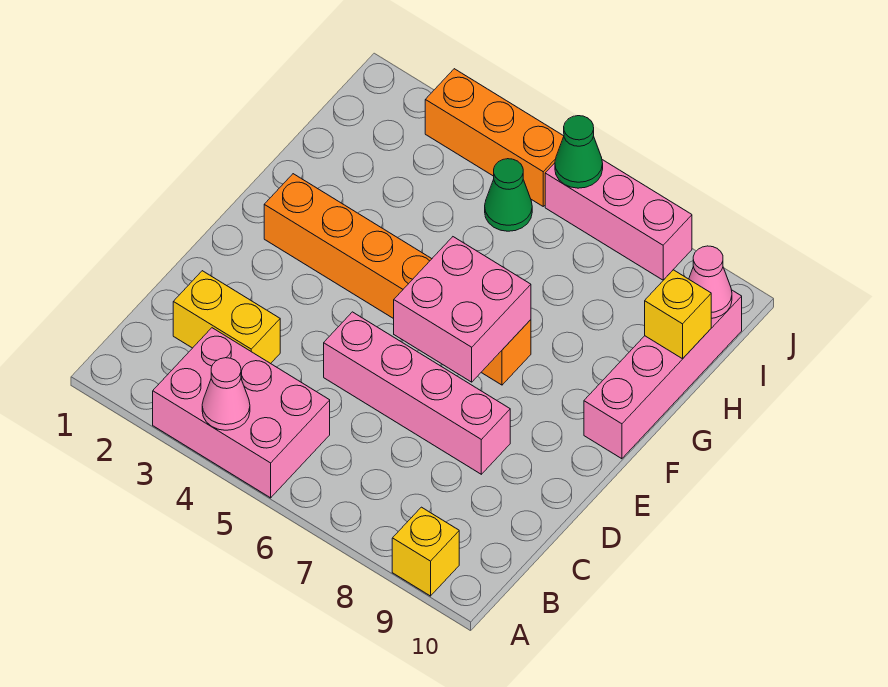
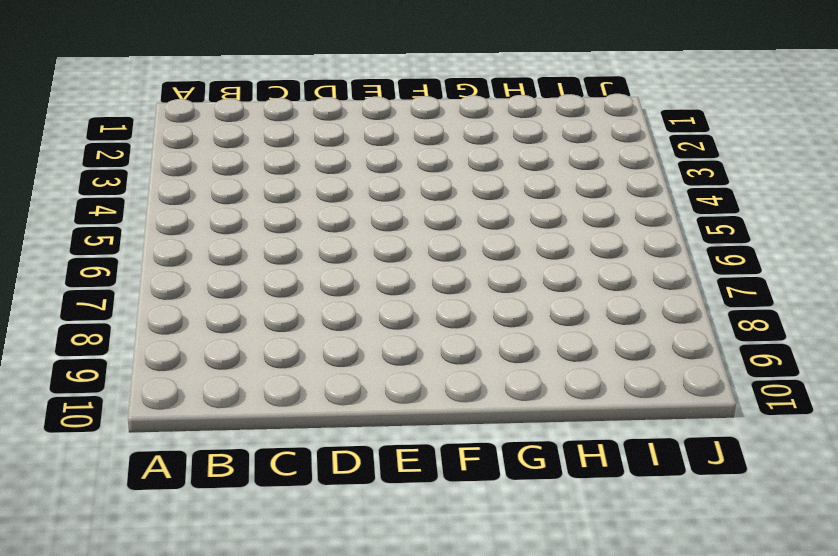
none -> pink brick A3:B5 level 1
none -> yellow brick A9 level 1
none -> yellow brick C2:C3 level 1

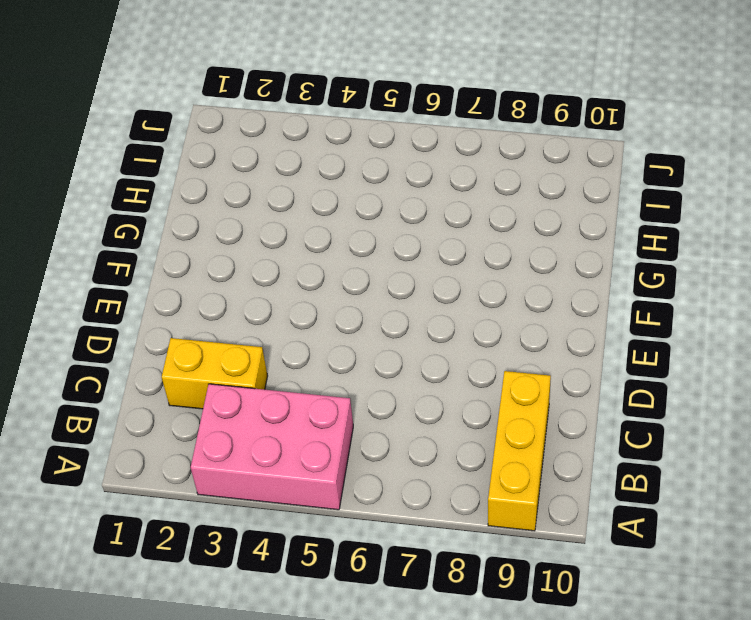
yellow brick A9:C9 level 1 -> yellow brick A9 level 1
none -> pink brick D5:D8 level 1
none -> orange brick F2:F7 level 1
none -> pink brick F10:I10 level 1

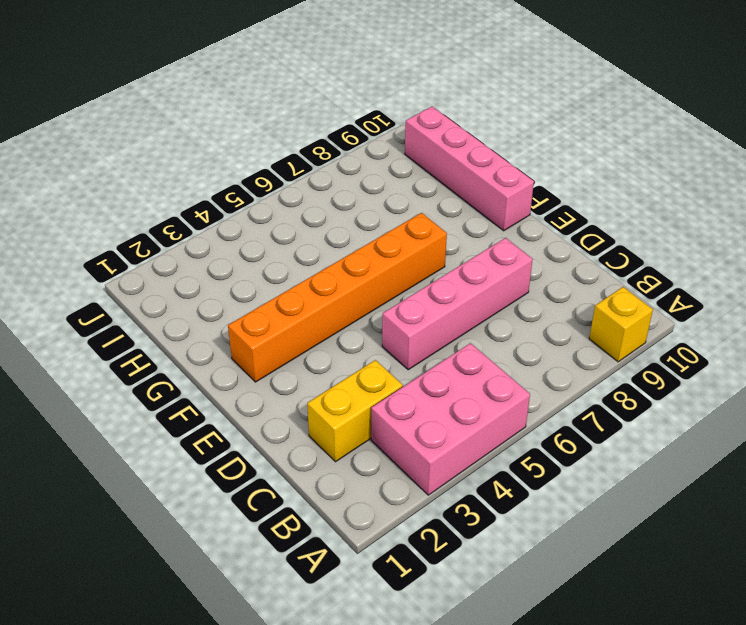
none -> green cone I5 level 1
none -> orange brick J3:J5 level 1
none -> pink brick J6:J8 level 1

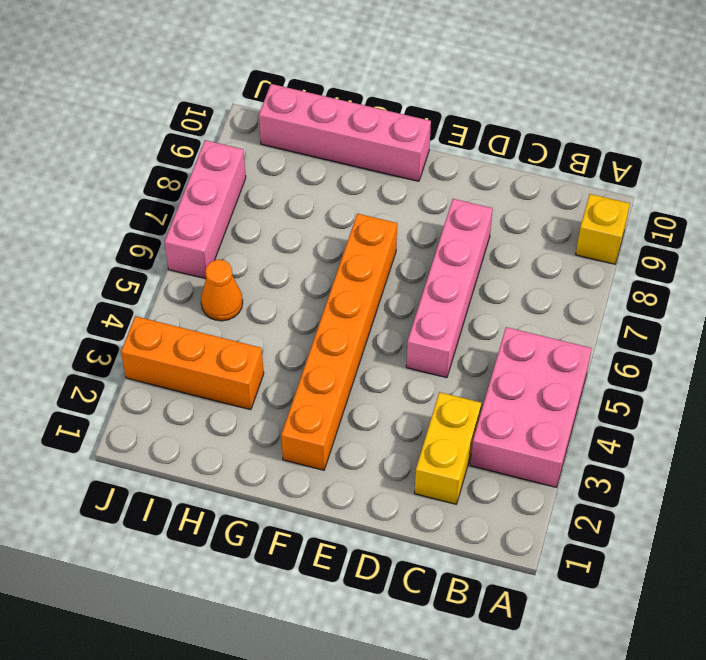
orange brick H3:J3 level 1 -> orange brick J3:J5 level 1
orange cone I5 level 1 -> green cone I5 level 1
none -> pink cone A4 level 2
none -> pink brick E6:F7 level 2
none -> yellow brick H10 level 2

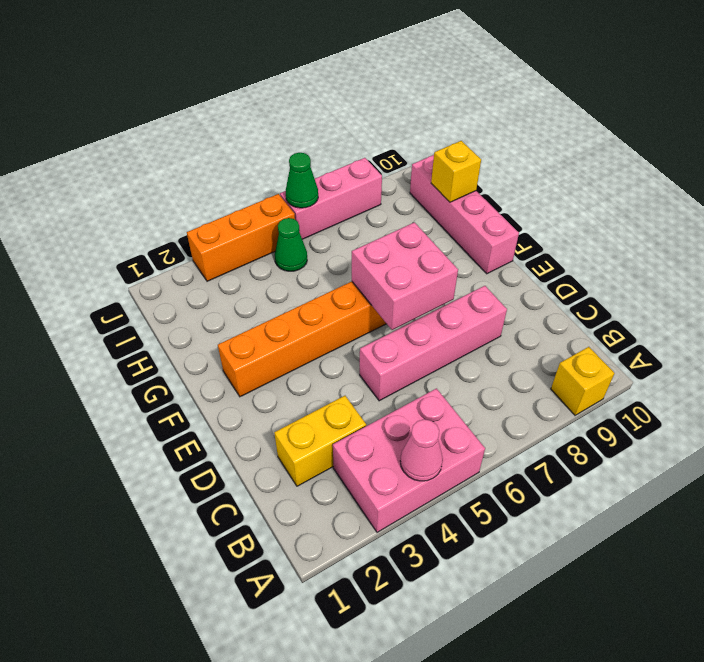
none -> pink cone I10 level 2

